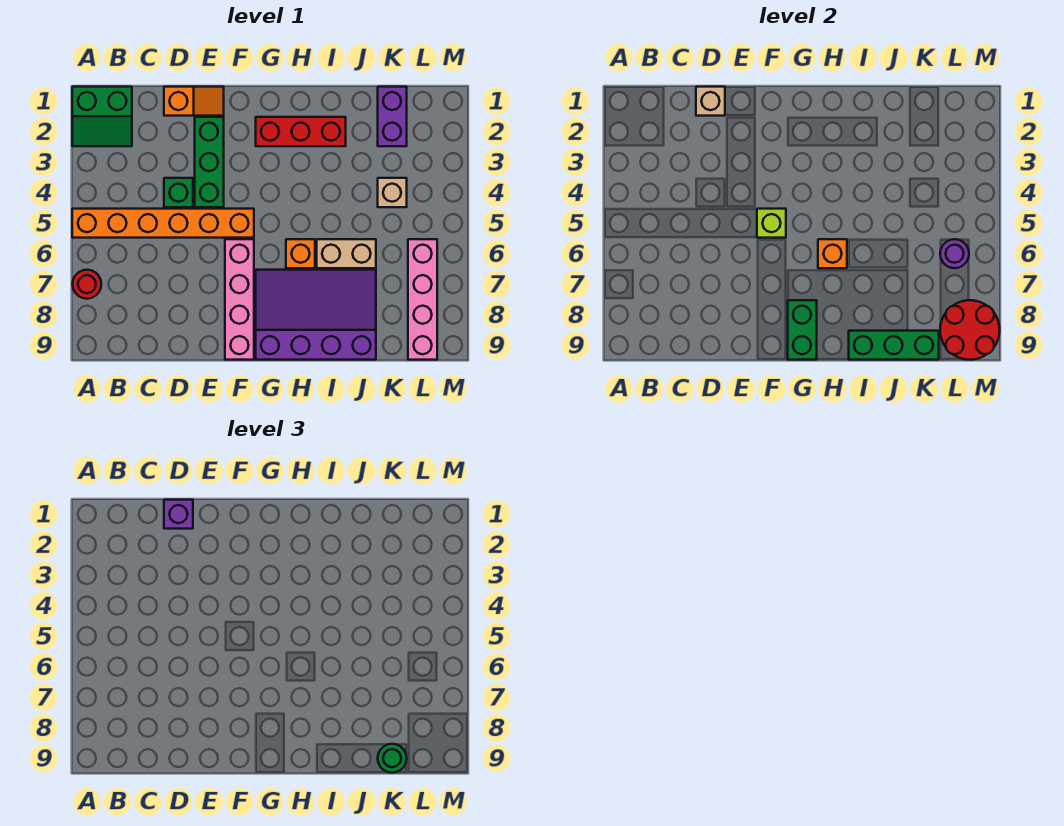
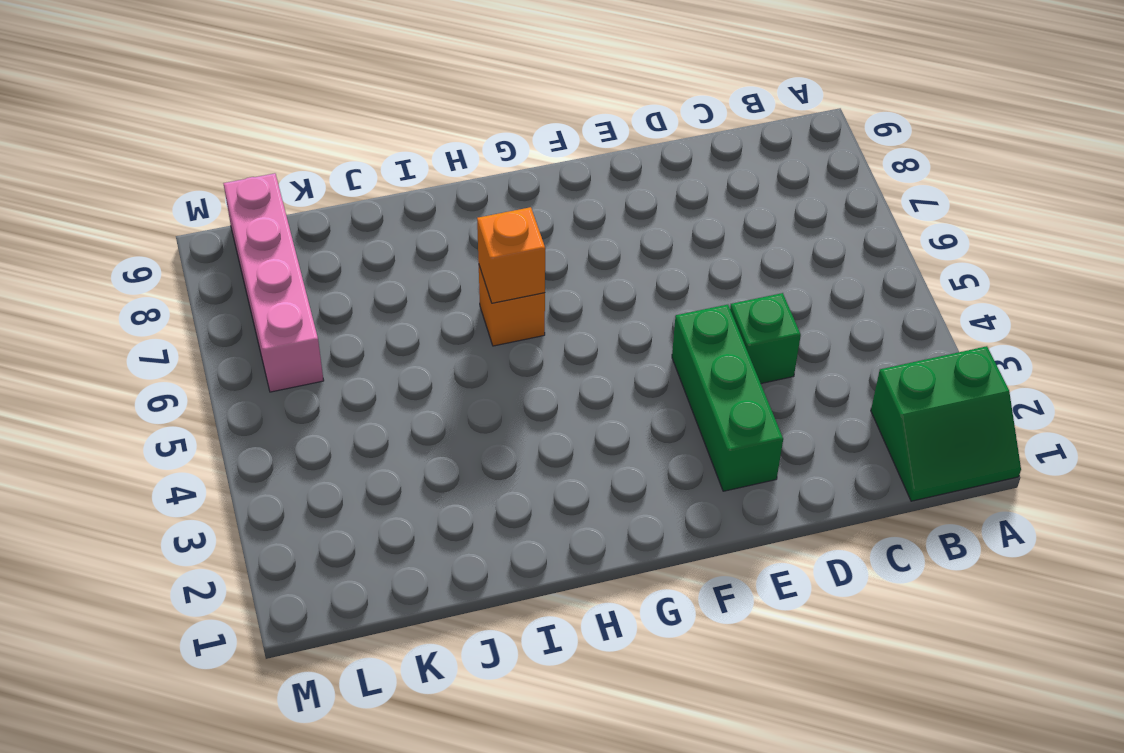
green slope A1:B2 level 1 top 2 -> green slope A1:B2 level 1 top 1
none -> orange brick A5:F5 level 1
none -> red round brick A7 level 1
none -> orange slope D1:E1 level 1 top D

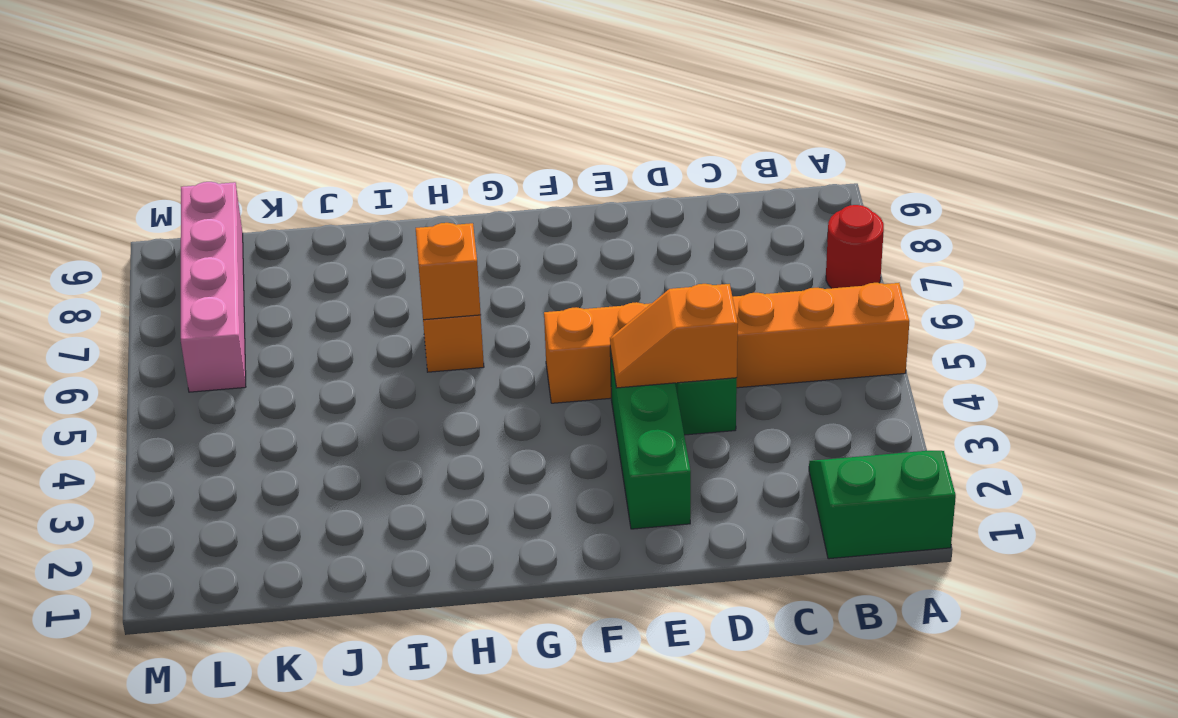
orange slope D4:E4 level 2 top D -> orange slope D1:E1 level 1 top D
none -> pink brick F6:F9 level 1
none -> red brick G2:I2 level 1
none -> purple slope G7:J9 level 1 top 9

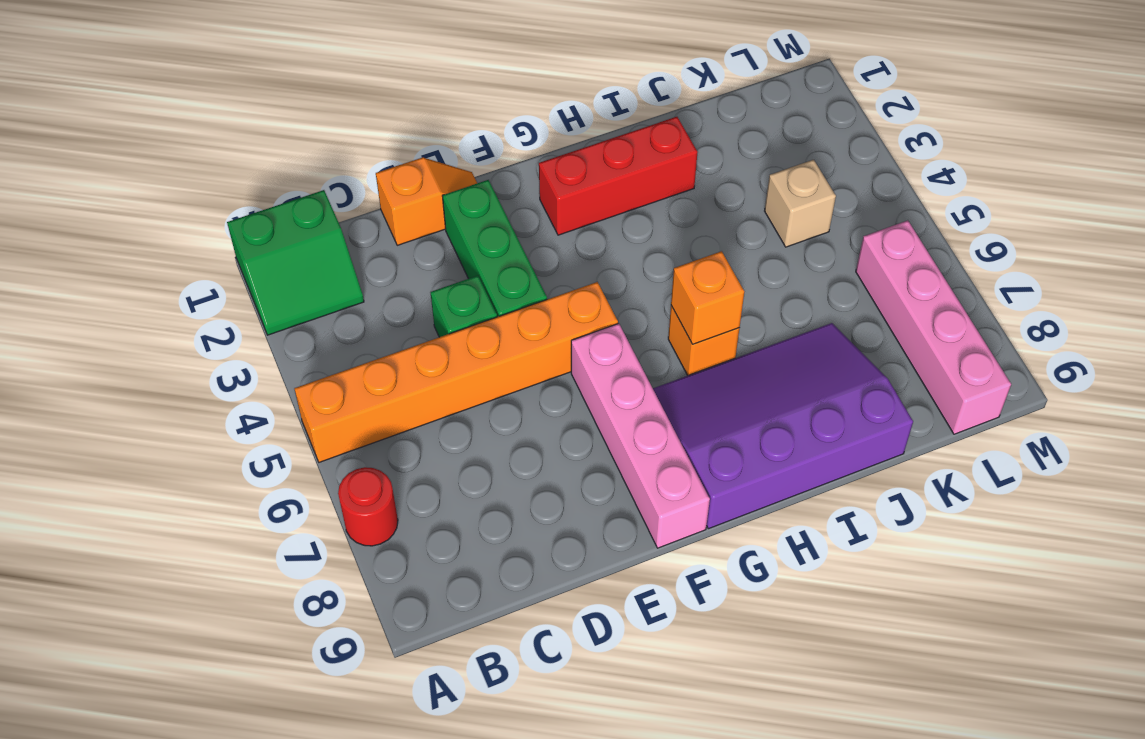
none -> tan brick I6:J6 level 1
none -> purple brick K1:K2 level 1
none -> tan brick D1 level 2

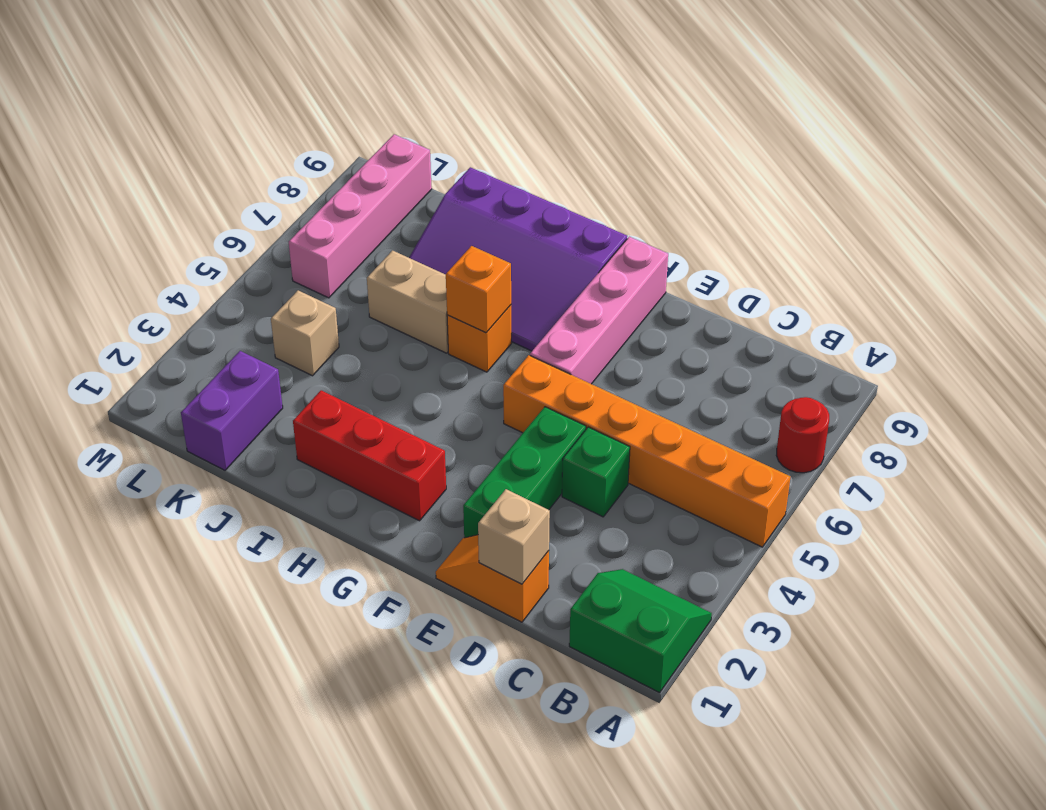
none -> lime brick F5 level 2
none -> green brick G8:G9 level 2
none -> green brick I9:K9 level 2

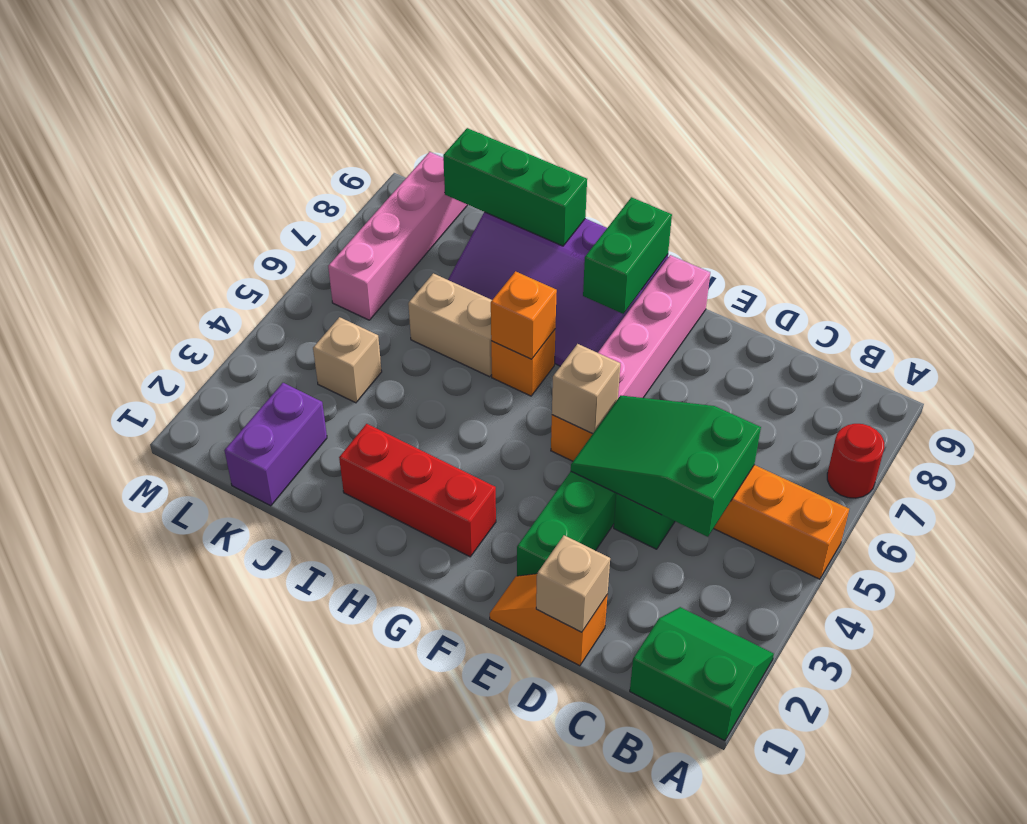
green slope C4:E5 level 2 top C -> none
tan brick F5 level 2 -> lime brick F5 level 2
none -> purple round brick L6 level 2
none -> red round brick L8:M9 level 2
none -> purple brick D1 level 3

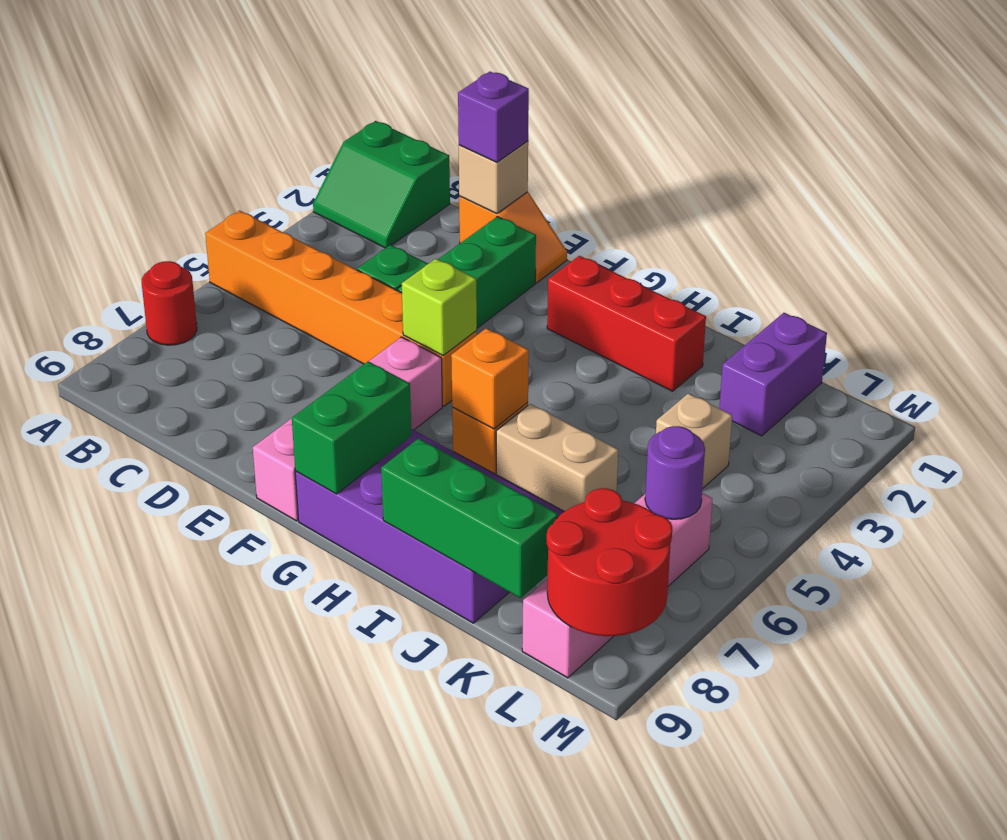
none -> green round brick K9 level 3

